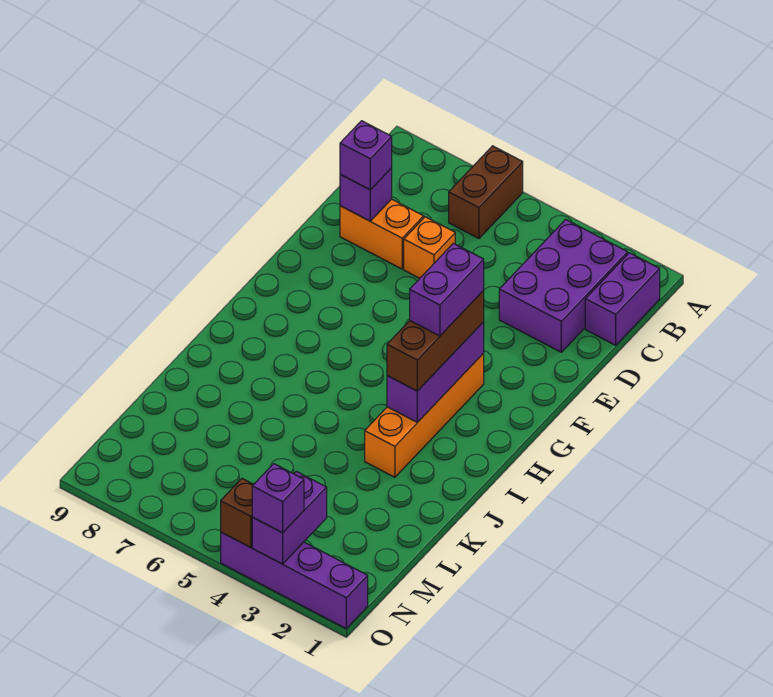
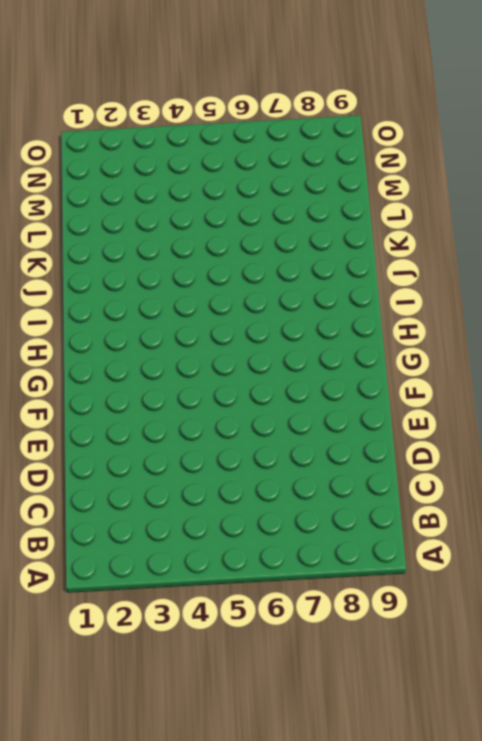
none -> brown brick A6:B6 level 1
none -> purple brick B1:C1 level 1
none -> purple brick B2:D3 level 1

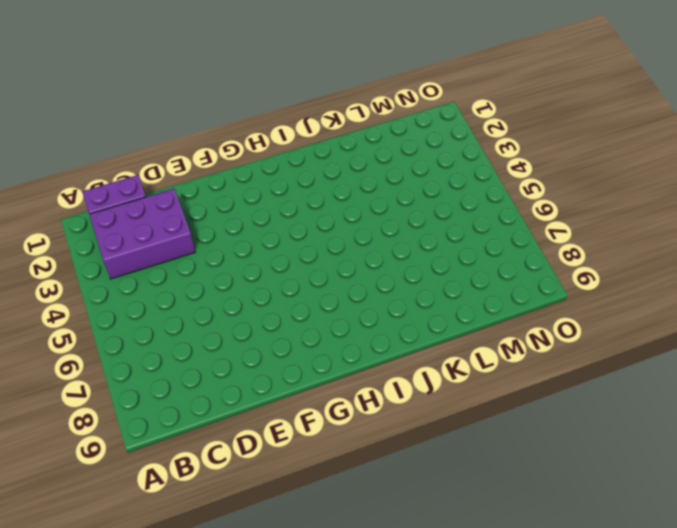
none -> brown brick A6:B6 level 1
none -> orange brick D6 level 1
none -> orange brick D7:D8 level 1

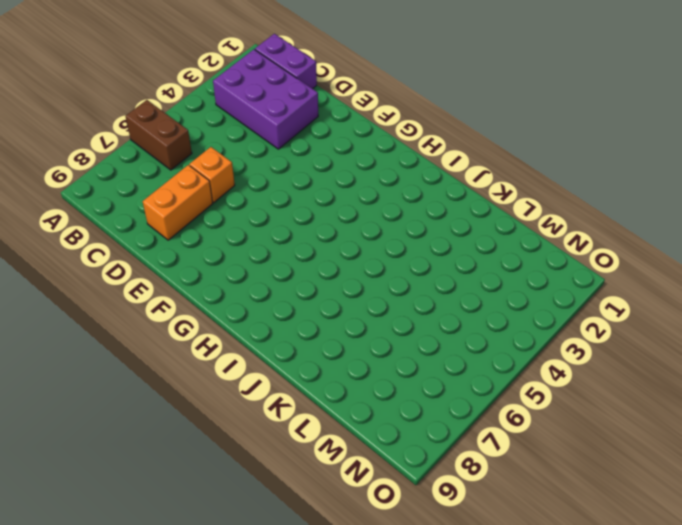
none -> orange brick G3:J3 level 1
none -> purple brick O1:O4 level 1
none -> purple brick D8 level 2

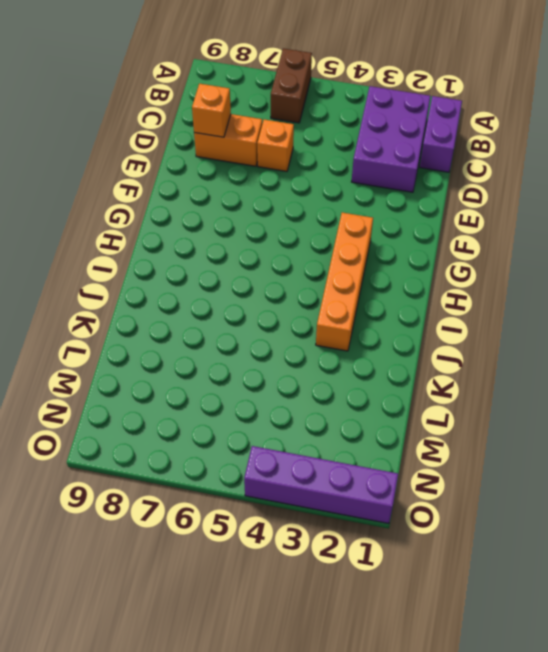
orange brick D8 level 2 -> purple brick D8 level 2
none -> purple brick G3:I3 level 2
none -> purple brick N3:O3 level 2
none -> brown brick O4 level 2

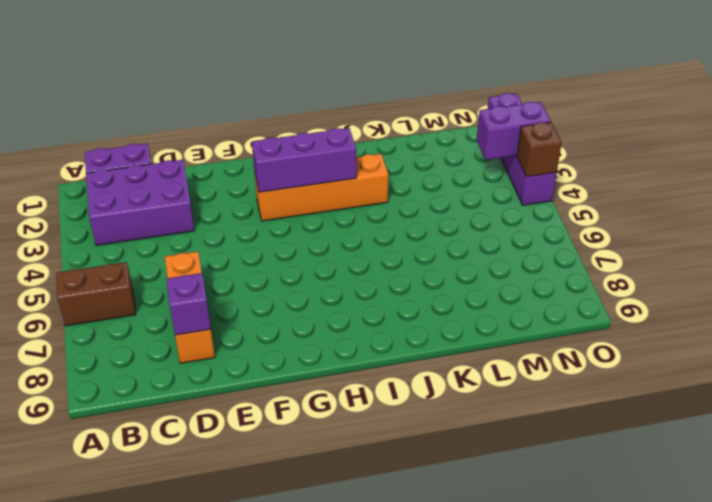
none -> purple brick D8 level 3
none -> brown brick G3:I3 level 3
none -> purple brick O3 level 3

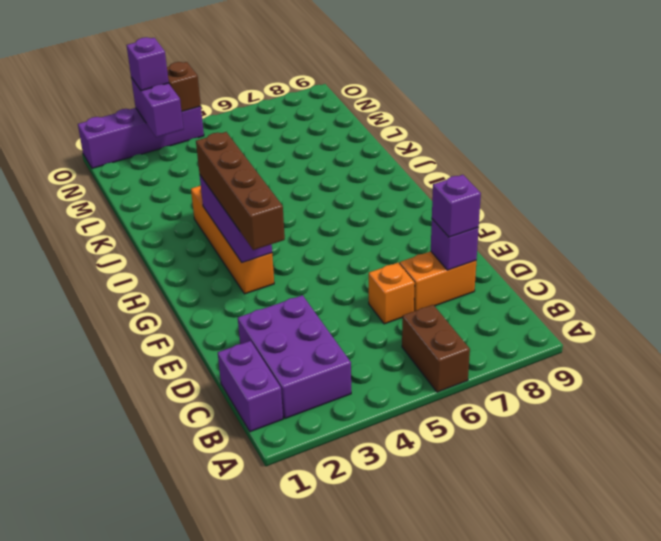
brown brick F3:I3 level 3 -> brown brick G3:I3 level 3
none -> purple brick G3:H3 level 4

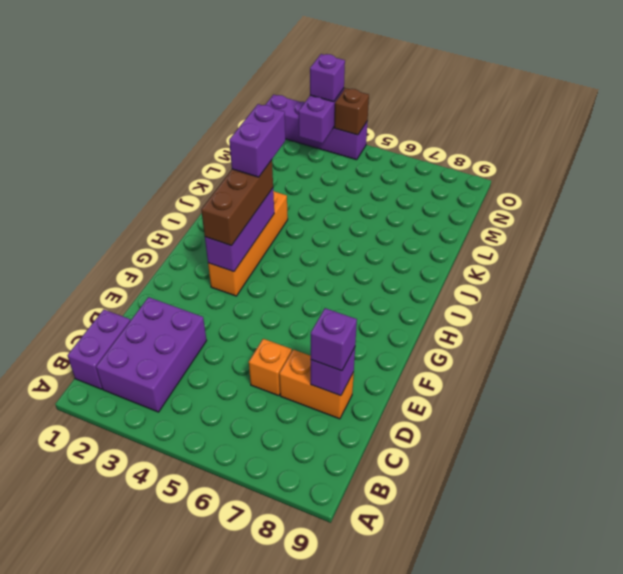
purple brick I3:J3 level 4 -> purple brick G3:H3 level 4
none -> brown brick A6:B6 level 1

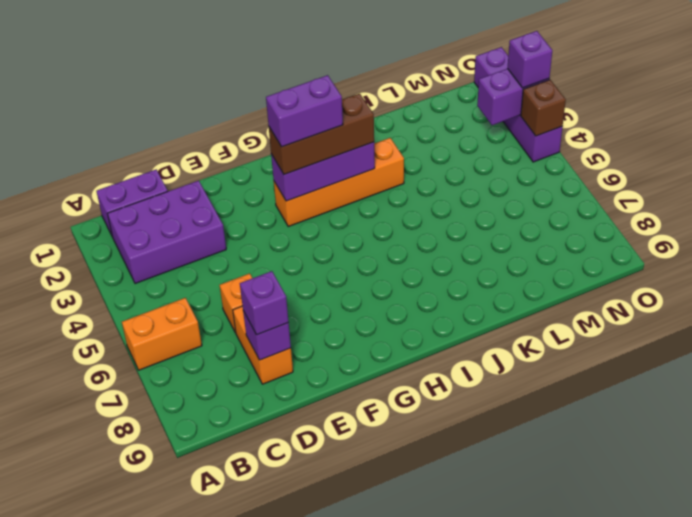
orange brick A6:B6 level 1 -> brown brick A6:B6 level 1

